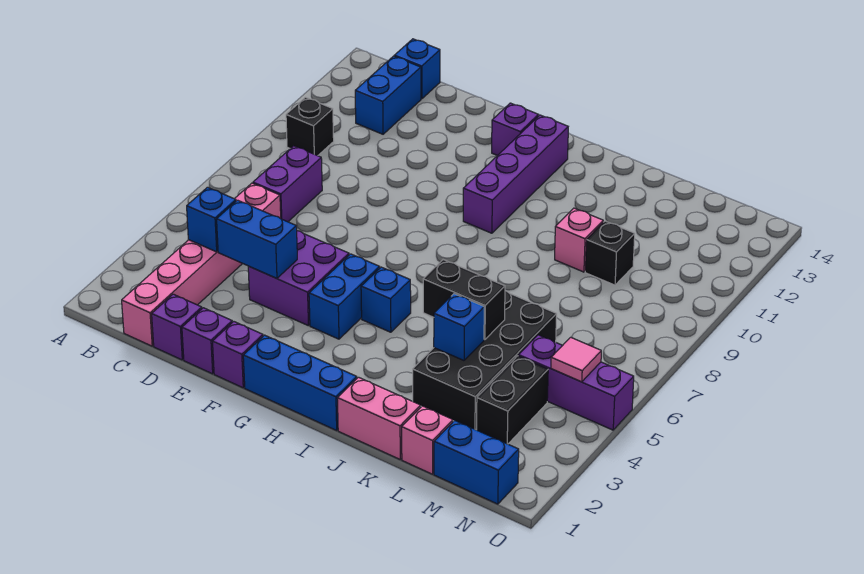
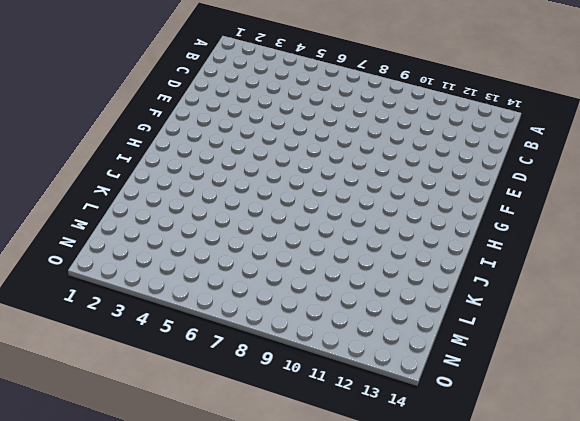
none -> black brick B10 level 1
none -> pink brick C1:C6 level 1
none -> purple brick C7:C8 level 1

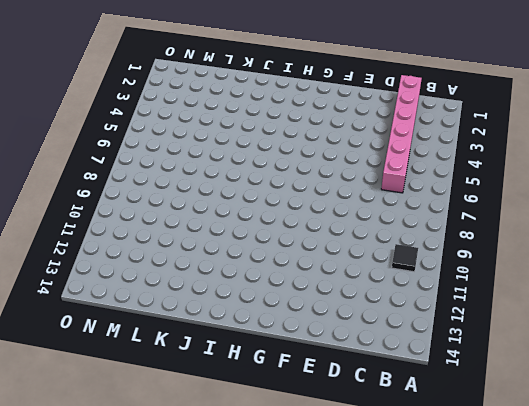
black tile B10 level 1 -> black brick B10 level 1
none -> purple brick C7:C8 level 1
none -> blue brick C12:C13 level 1
none -> blue brick C14 level 1

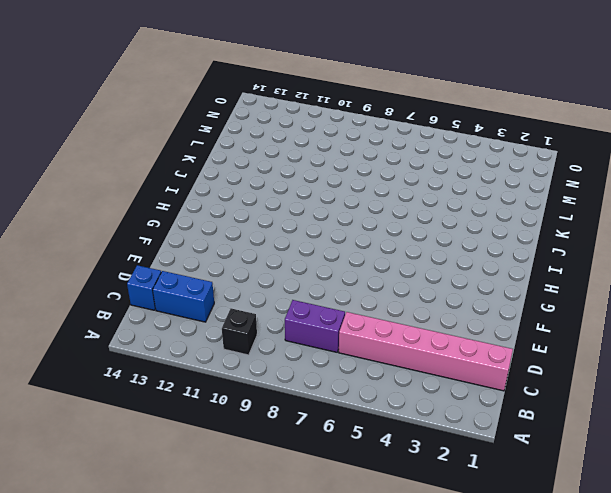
none -> purple brick D1 level 1
none -> purple brick E1 level 1
none -> purple brick E4:F5 level 1

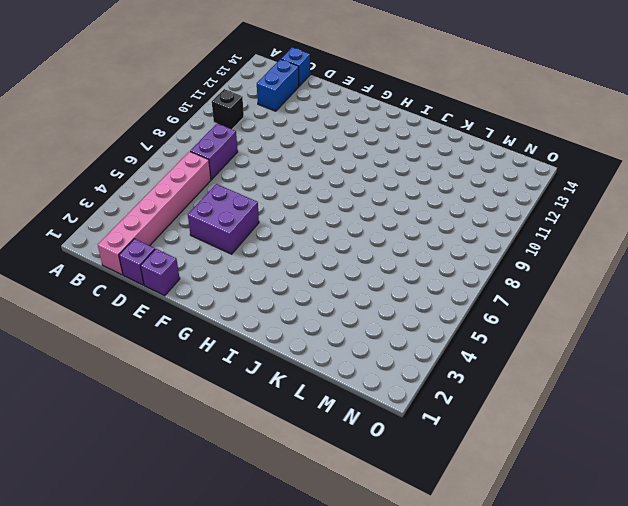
none -> purple brick F1 level 1
none -> blue brick G1:I1 level 1
none -> blue brick G4:G5 level 1

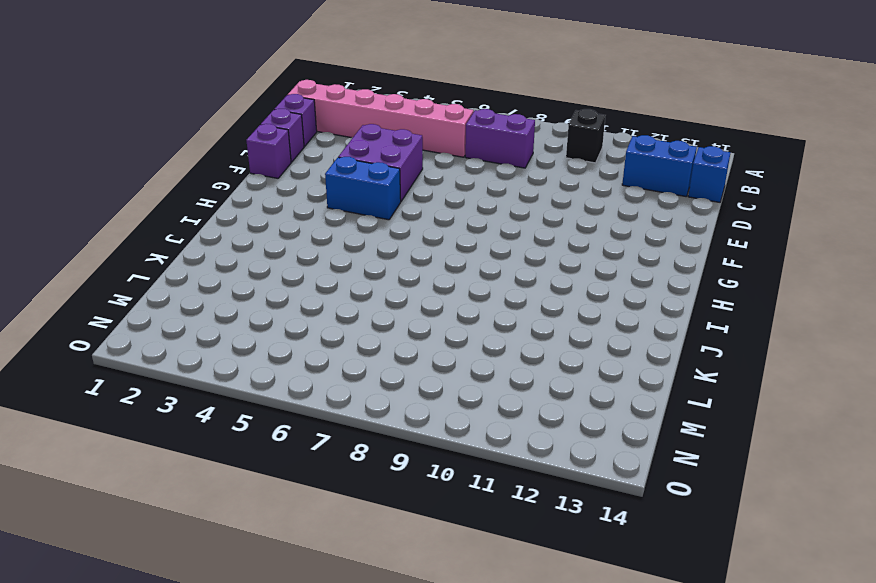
none -> blue brick G1:I1 level 1
none -> purple brick G13 level 1
none -> blue brick H5 level 1

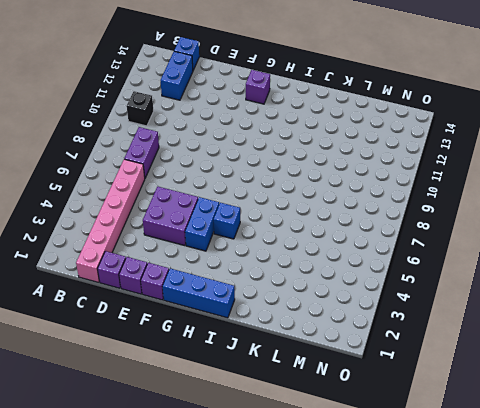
none -> purple brick H10:H13 level 1
none -> pink brick J1:K1 level 1
none -> black brick K3:L6 level 1

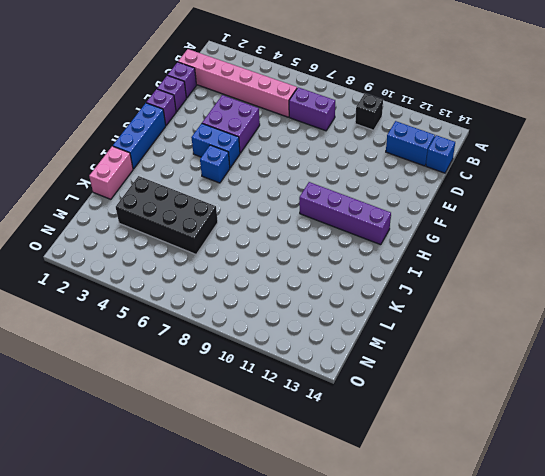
none -> purple brick G13 level 1
none -> pink brick K10 level 1
none -> pink brick L1 level 1

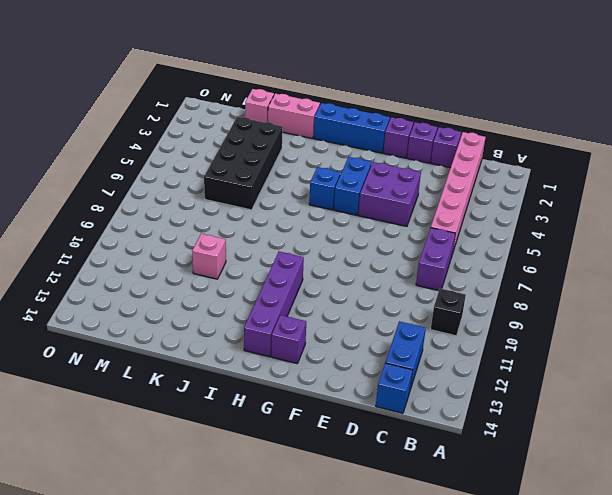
none -> black brick L10 level 1
none -> blue brick M1:N1 level 1
none -> black brick M3:M4 level 1

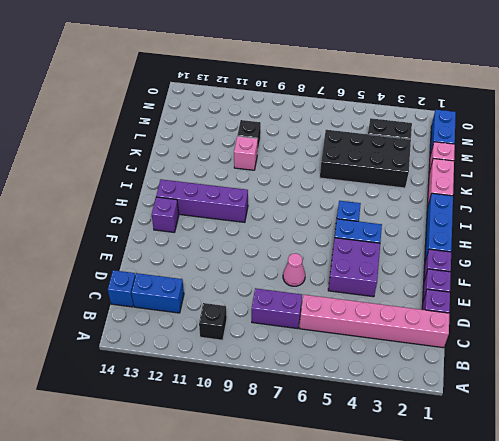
pink cone E7 level 1 -> none
none -> purple brick M5:O5 level 1
none -> blue brick C4 level 2
none -> blue brick D4:E4 level 2

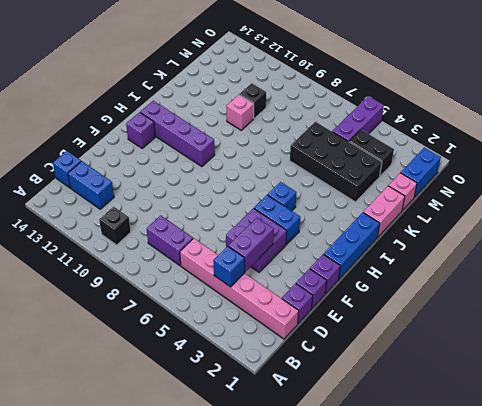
purple brick D4:E4 level 2 -> blue brick D4:E4 level 2
none -> black brick J5:K5 level 2
none -> blue brick K4 level 2
none -> pink tile N5 level 2

